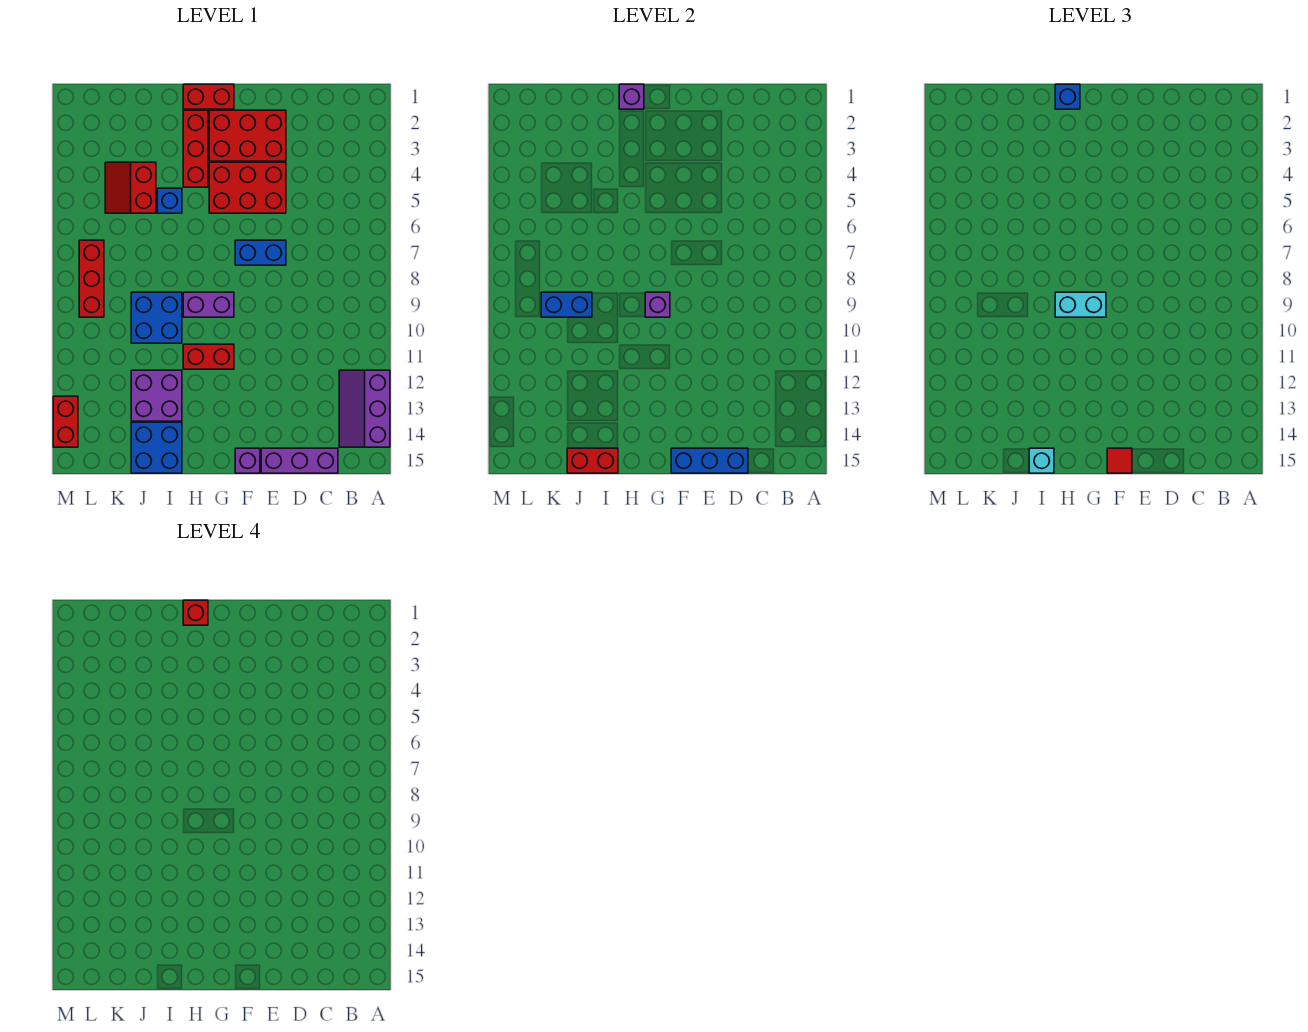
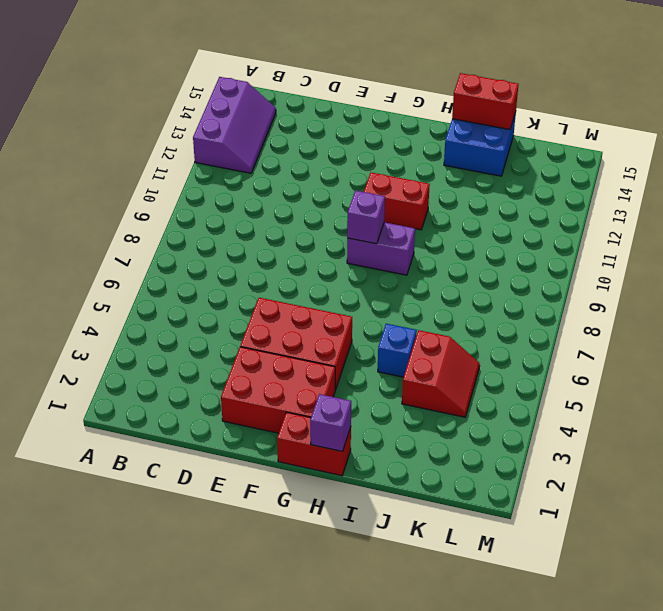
none -> purple brick C15:E15 level 1
none -> blue brick E7:F7 level 1
none -> purple brick F15 level 1

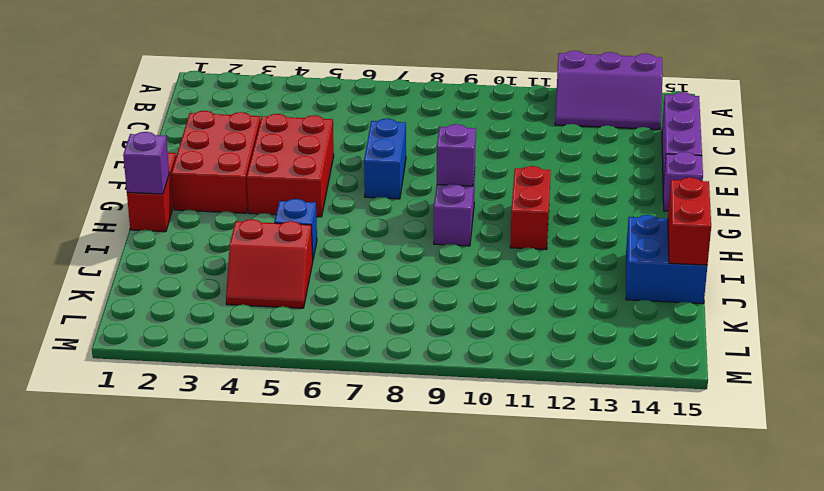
none -> red brick H2:H4 level 1
none -> blue brick I9:J10 level 1
none -> purple brick I12:J13 level 1

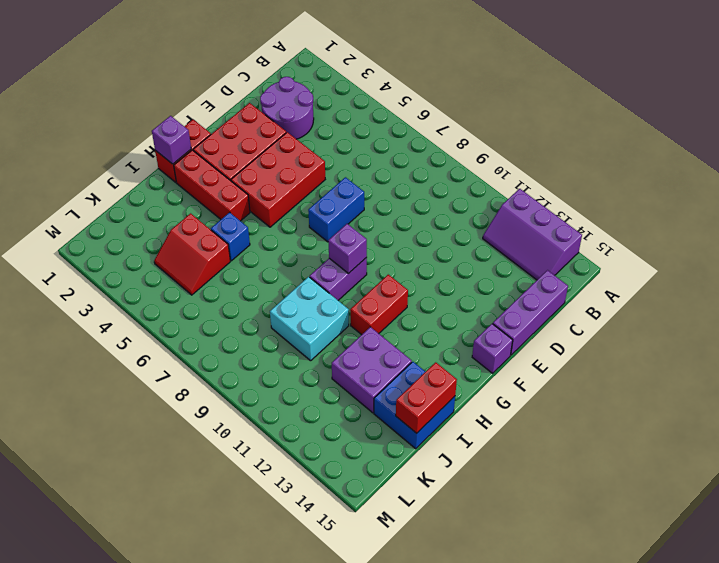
purple round brick C2:D3 level 1 -> none
cyan brick I9:J10 level 1 -> blue brick I9:J10 level 1
none -> red brick L7:L9 level 1
none -> red brick M13:M14 level 1
none -> blue brick D15:F15 level 2

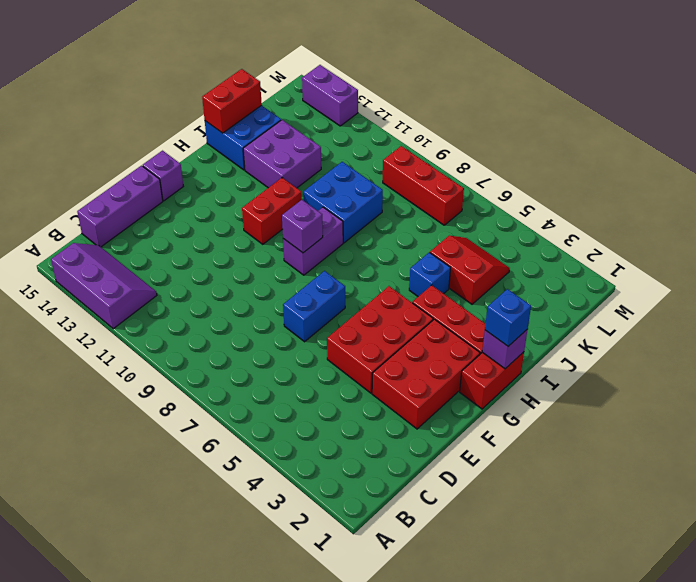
purple brick M13:M14 level 1 -> red brick M13:M14 level 1
none -> blue brick D15:F15 level 2
none -> blue brick J9:K9 level 2
none -> red tile F15 level 3

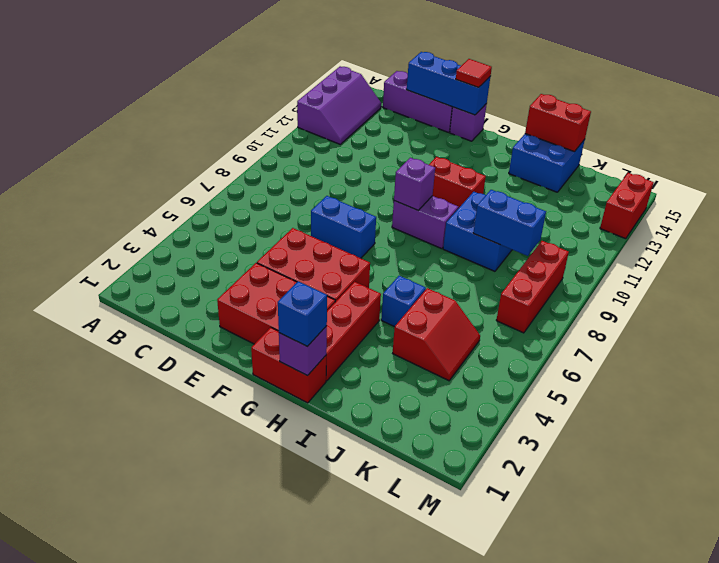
none -> purple brick I12:J13 level 1
none -> cyan brick G9:H9 level 3
none -> cyan brick I15 level 3

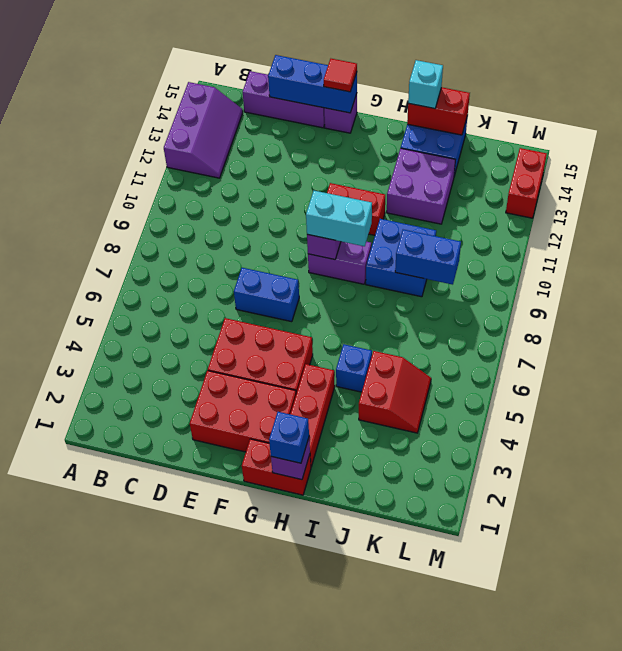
none -> red brick L7:L9 level 1
none -> red brick H1 level 4

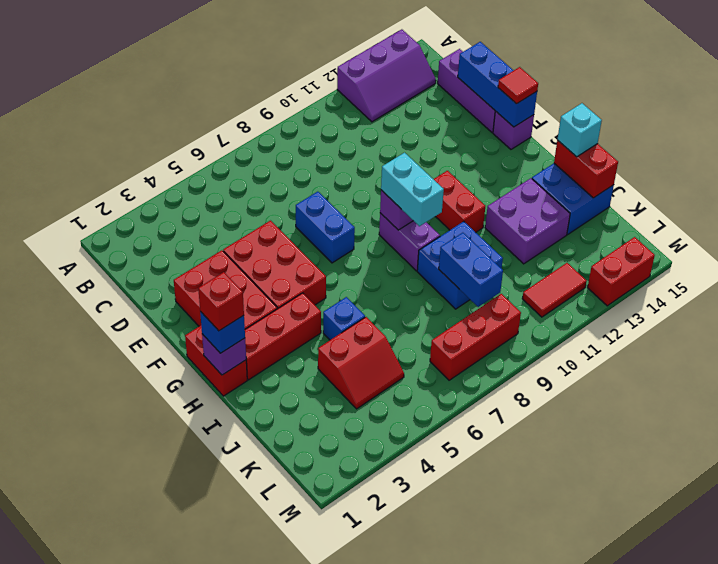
red tile L11:L12 level 1 -> none

